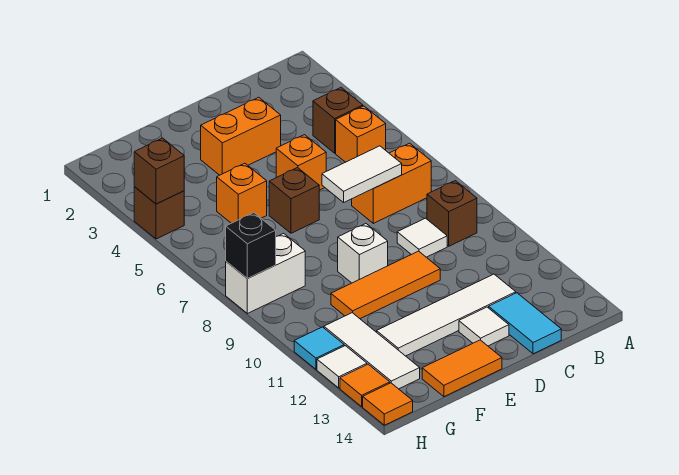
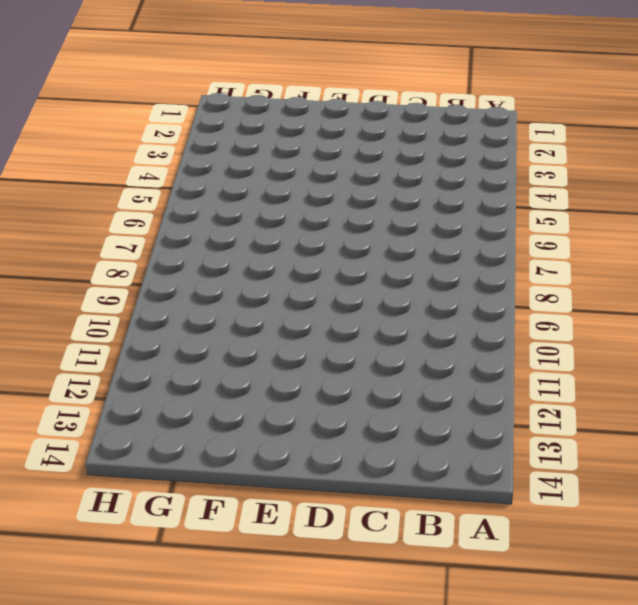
none -> brown brick B4 level 1
none -> orange brick B5 level 1
none -> orange brick B7:C7 level 1

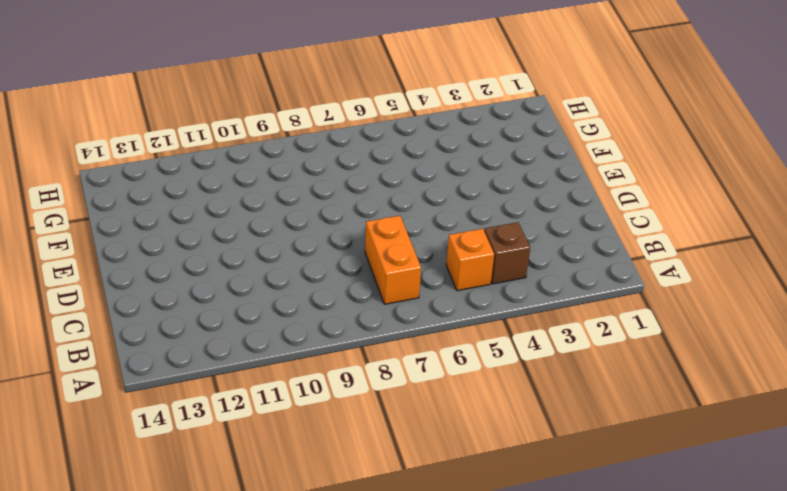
none -> brown brick B9 level 1
none -> white tile C9 level 1
none -> white tile C12:F12 level 1

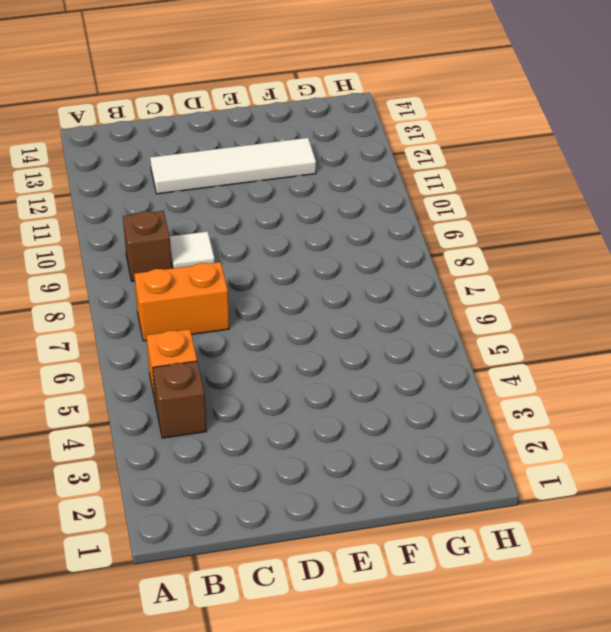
none -> cyan tile C13:C14 level 1
none -> orange brick D3:E3 level 1
none -> orange brick D5 level 1

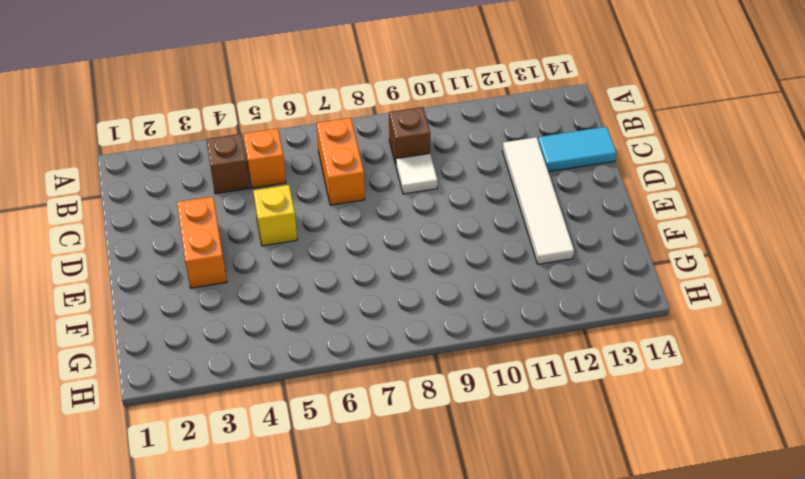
yellow brick D5 level 1 -> orange brick D5 level 1
none -> orange tile D10:F10 level 1
none -> white tile D13 level 1
none -> brown brick E6 level 1

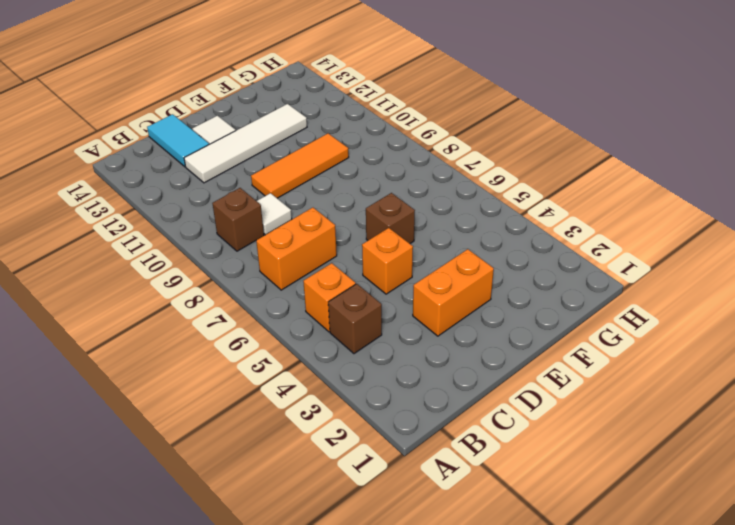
none -> white brick E9 level 1
none -> orange tile E14:F14 level 1
none -> orange brick F5 level 1

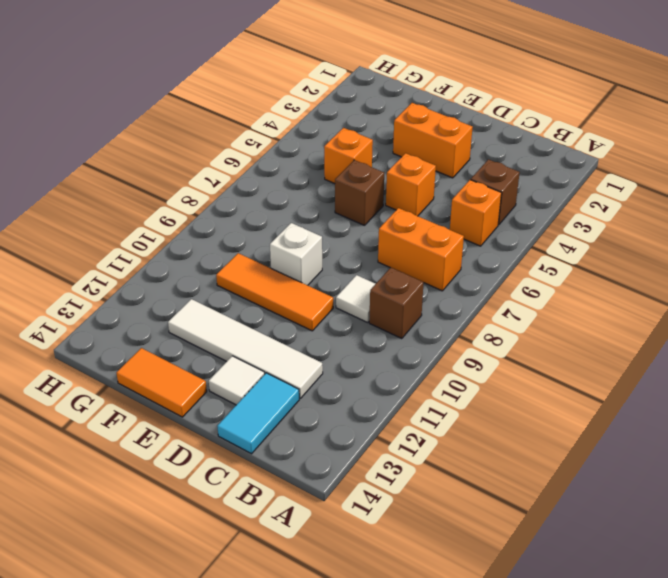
none -> white brick G8:H8 level 1
none -> white tile G11:G13 level 1
none -> brown brick H4 level 1

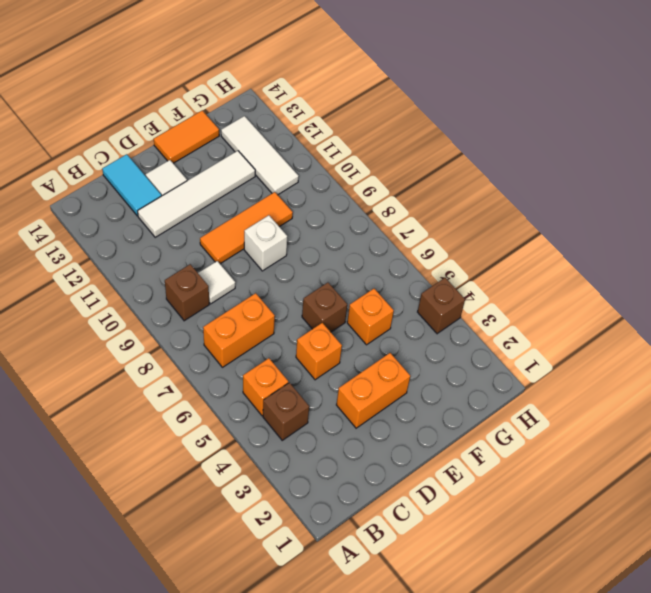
none -> white brick G8:H8 level 1
none -> cyan tile H11 level 1
none -> white tile H12 level 1

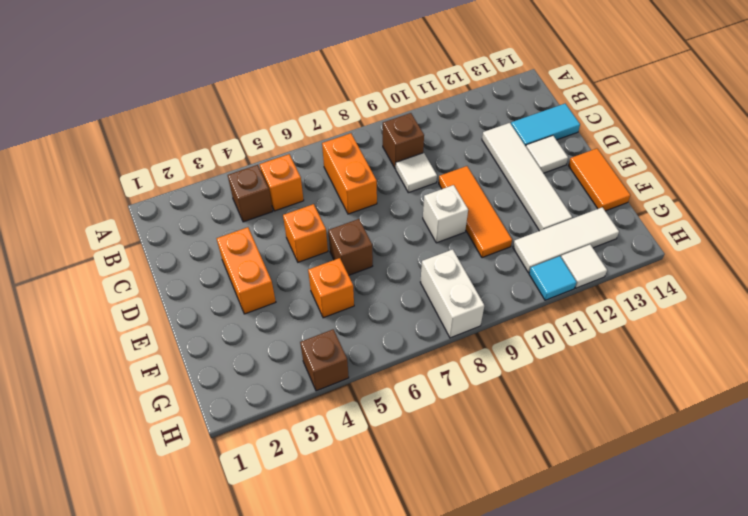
none -> orange tile H13 level 1
none -> orange tile H14 level 1
none -> white tile C7:D7 level 2

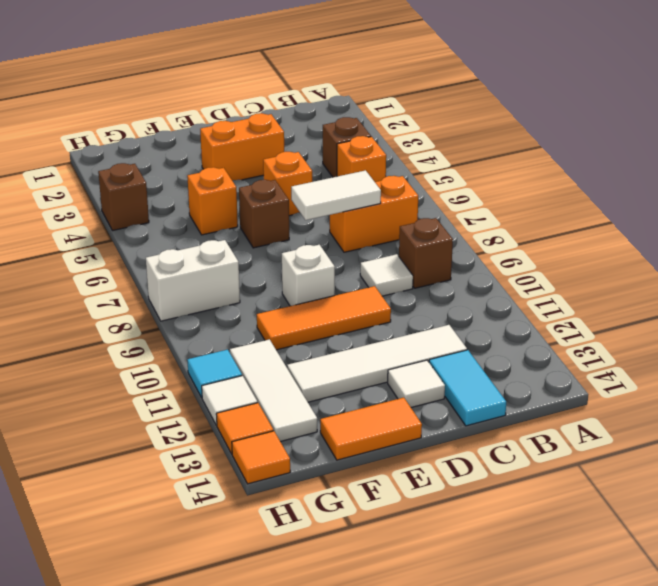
none -> brown brick H4 level 2
none -> black brick H8 level 2

